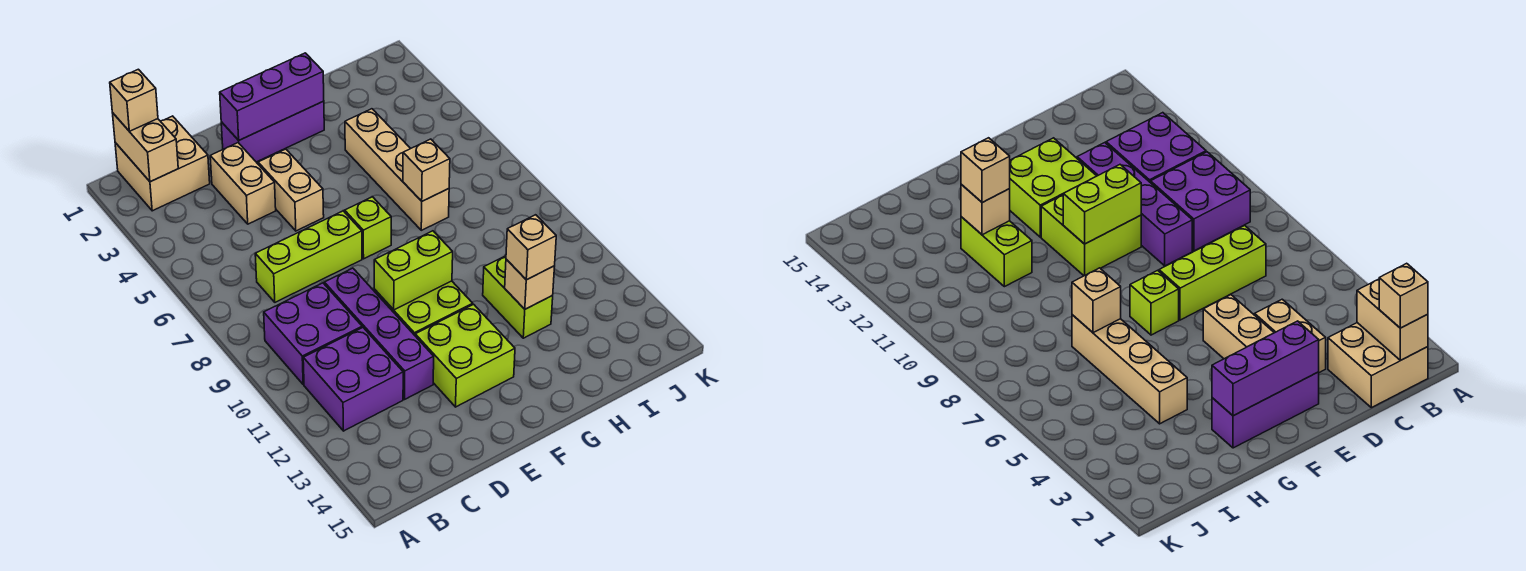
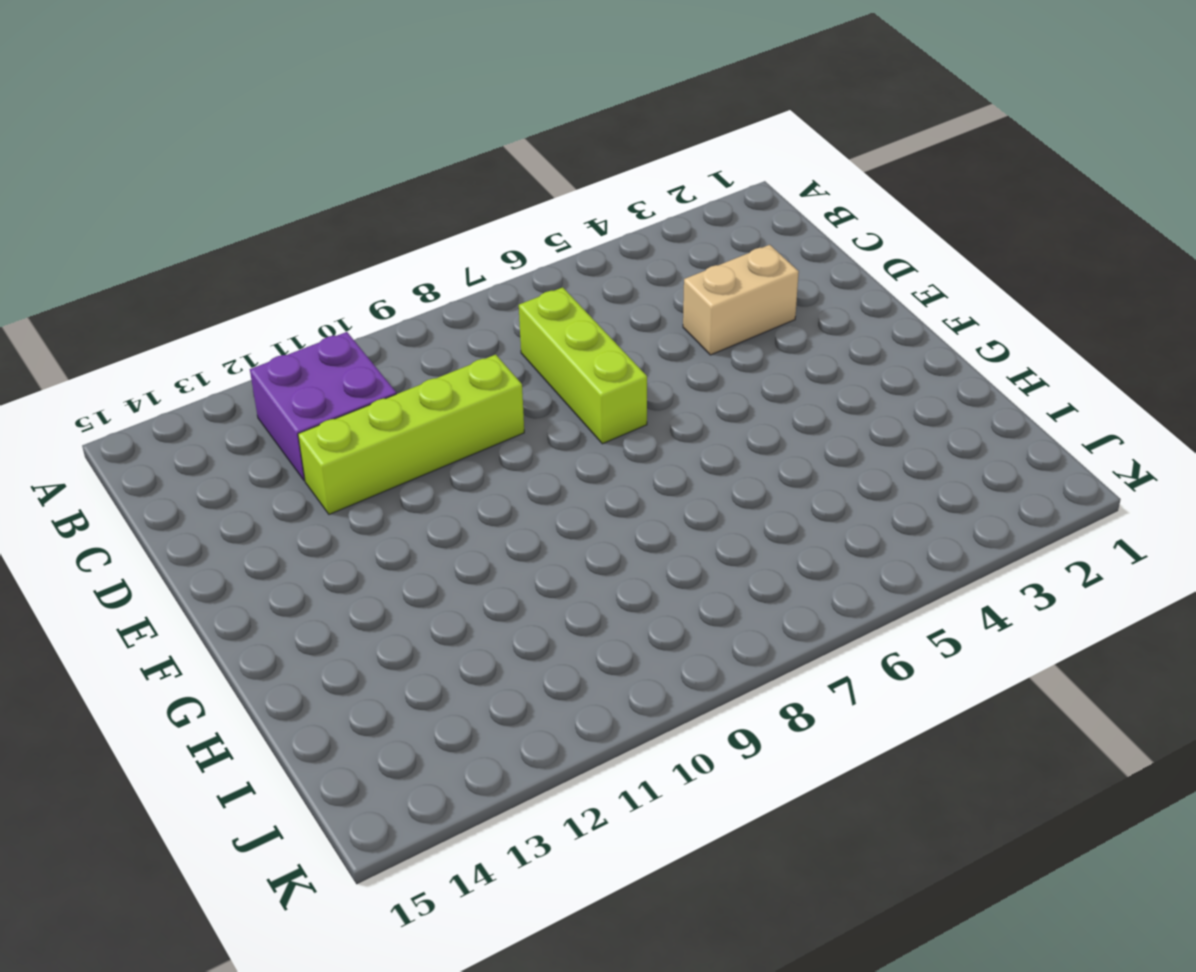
lime brick D9:D12 level 1 -> purple brick D9:D12 level 1
none -> tan brick B1:C2 level 1
none -> purple brick B9:C10 level 1
none -> purple brick E2:G2 level 1

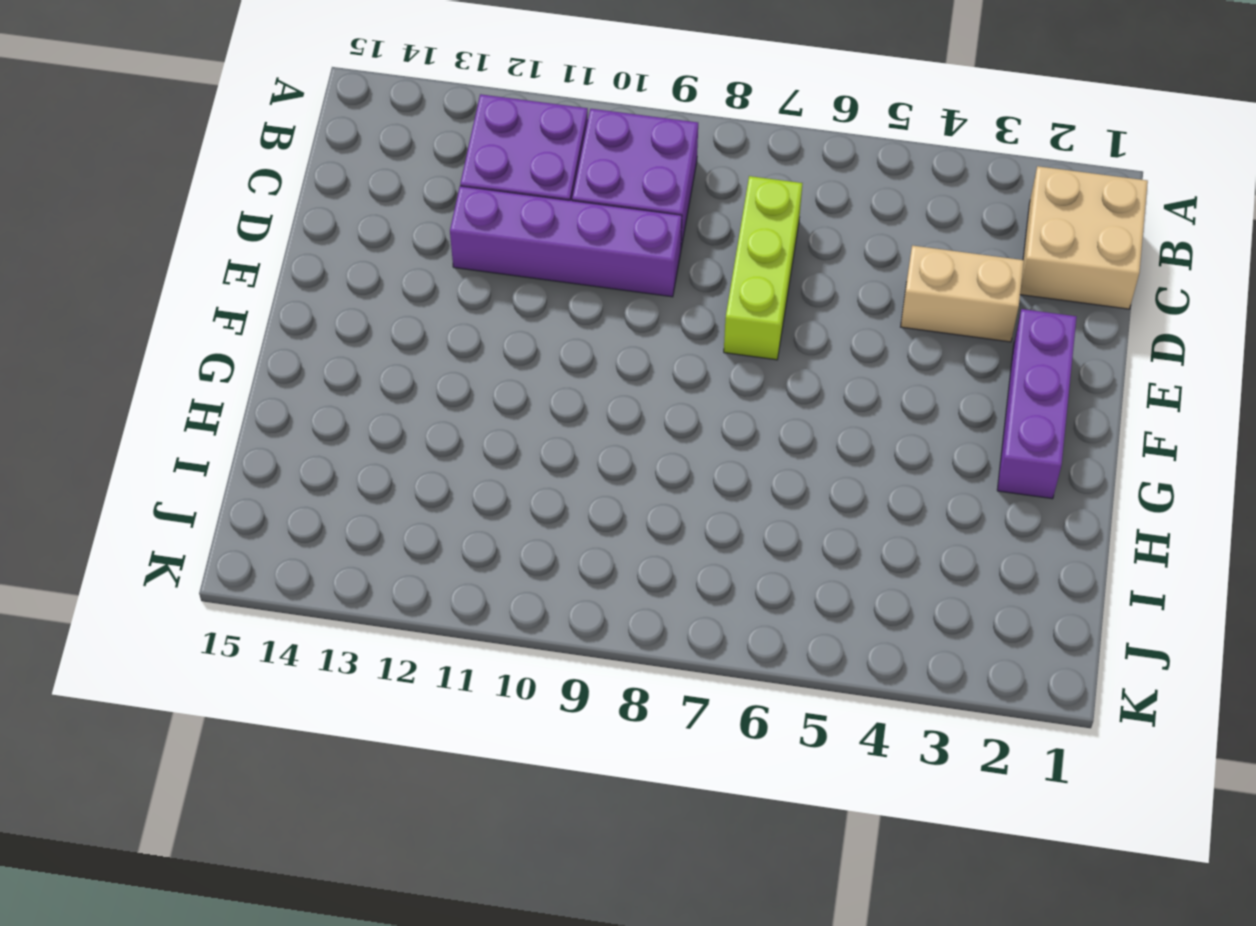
none -> tan brick E4:E5 level 1
none -> lime brick E10:F11 level 1
none -> lime brick E12:F13 level 1

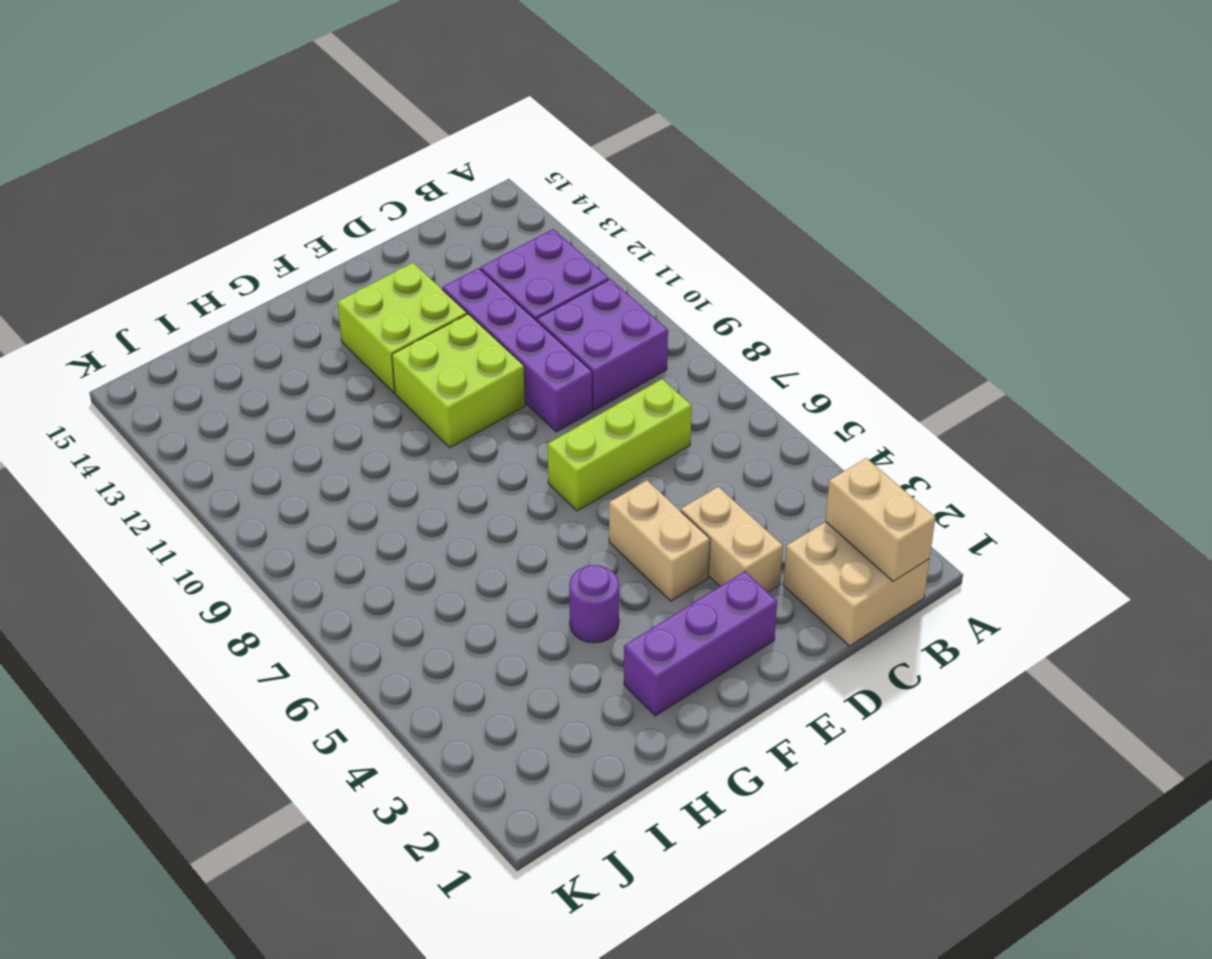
purple round brick G4 level 1 -> none
none -> lime brick F7 level 1
none -> tan brick H4:H7 level 1
none -> lime brick H11:H12 level 1

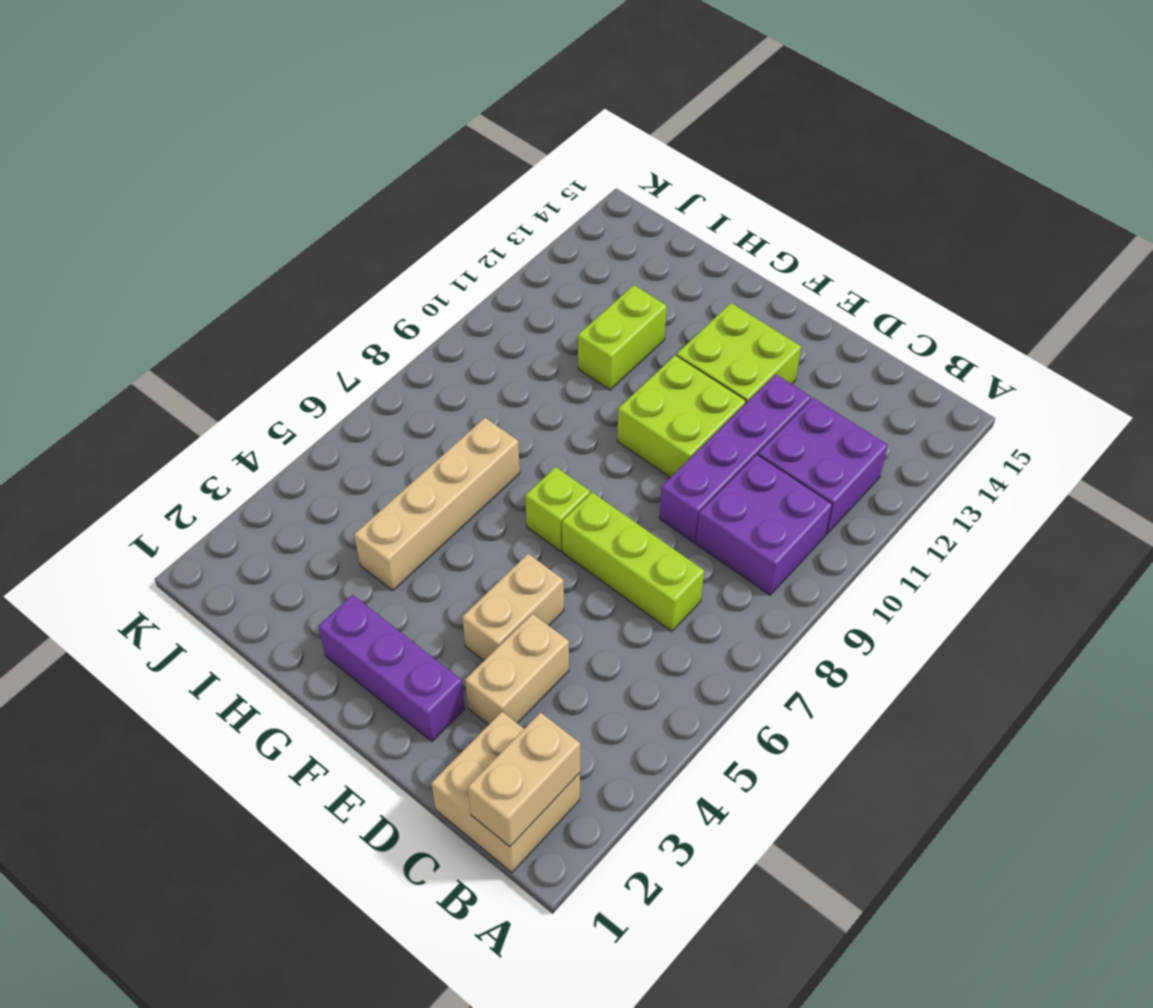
none -> purple brick E2:G2 level 2
none -> lime brick E10:F10 level 2
none -> tan brick H7 level 2

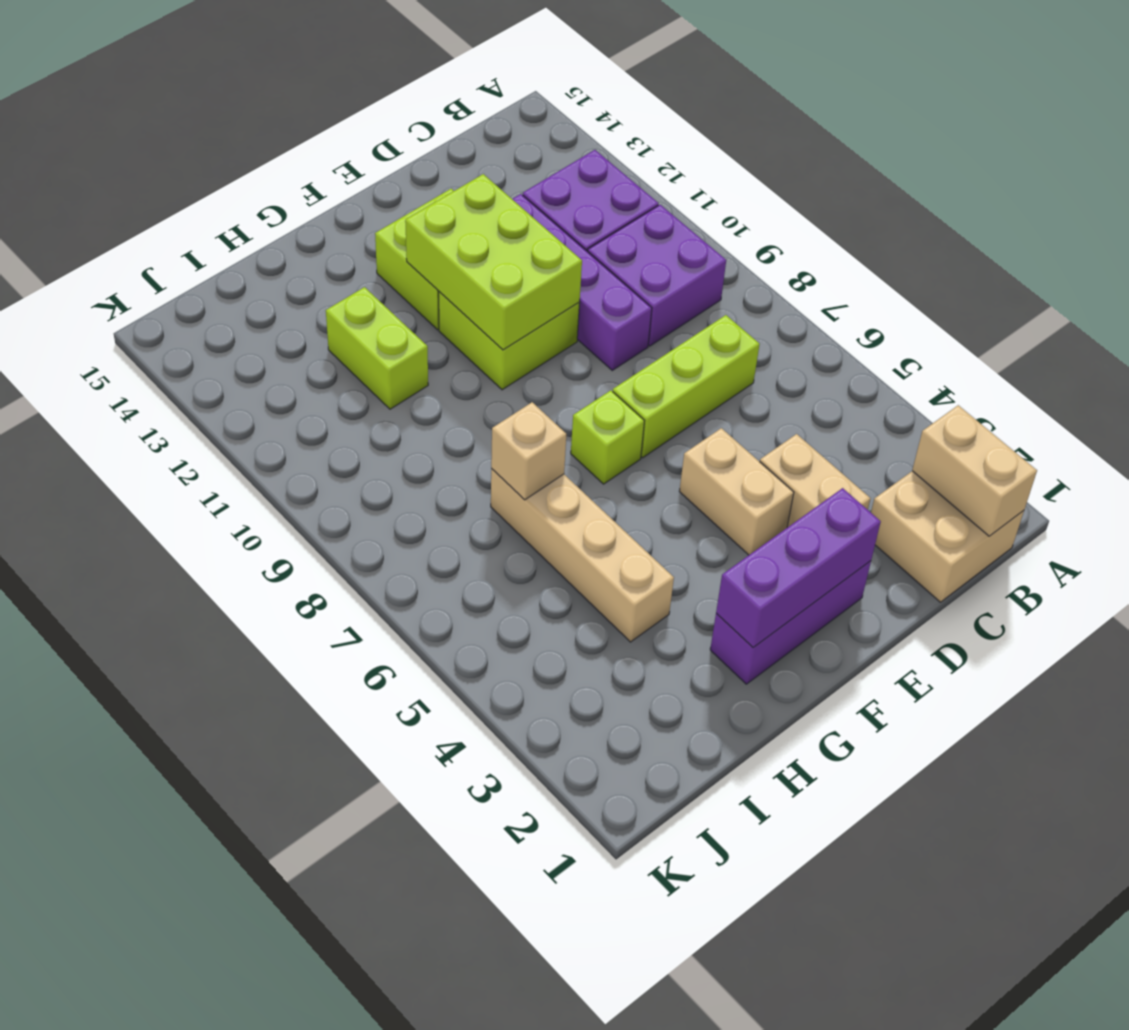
lime brick E10:F12 level 2 -> lime brick E10:F10 level 2
none -> tan brick H12 level 2
none -> tan brick B1 level 3
none -> tan brick H12 level 3

